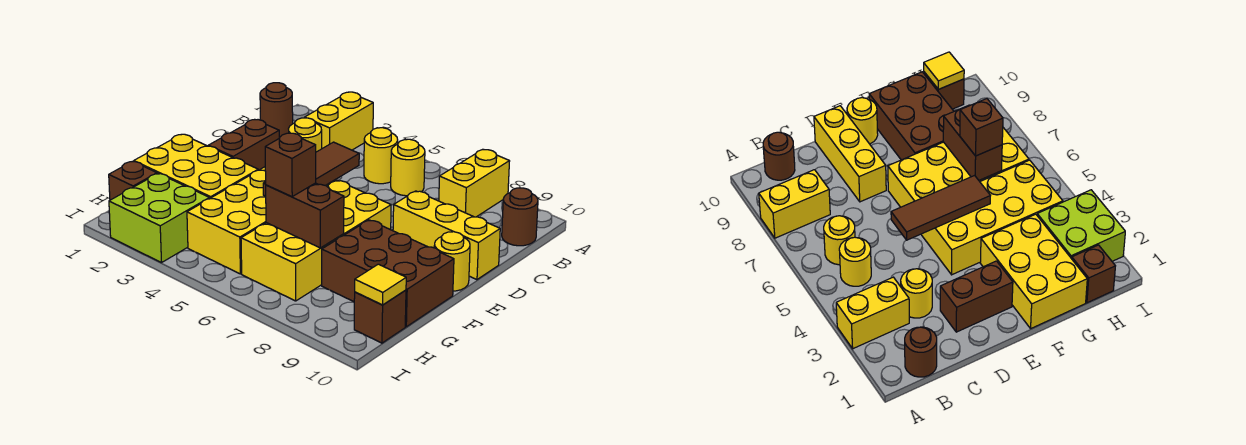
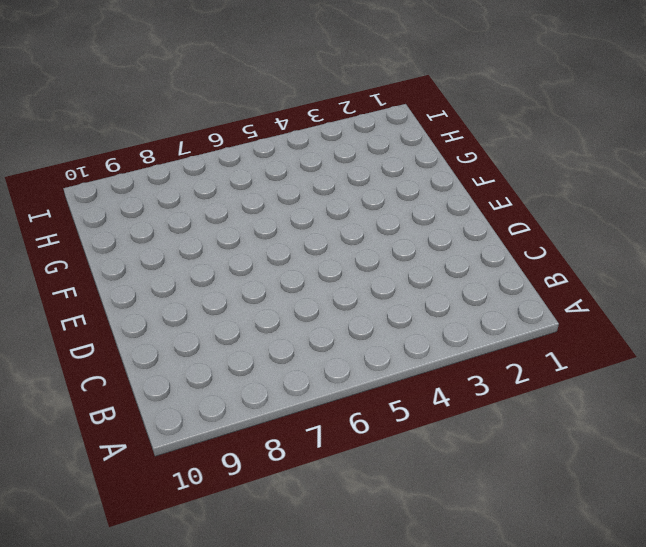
none -> yellow brick A3:B3 level 1
none -> yellow brick A8:B8 level 1
none -> brown round brick B1 level 1

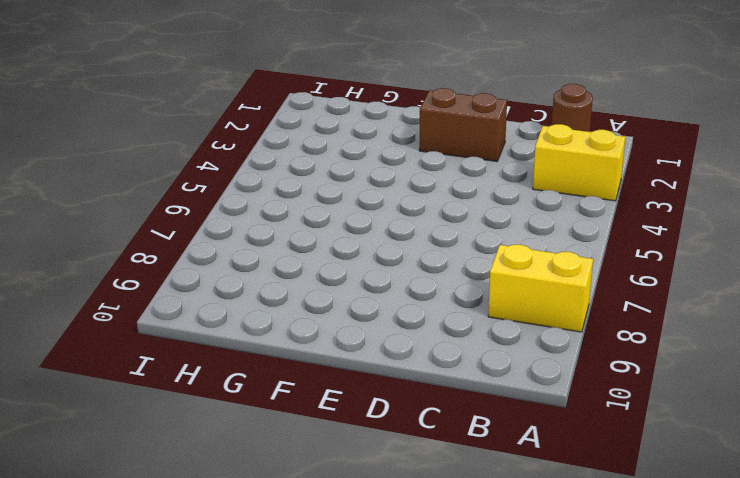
none -> yellow round brick B5 level 1
none -> yellow round brick B6 level 1
none -> brown round brick B10 level 1

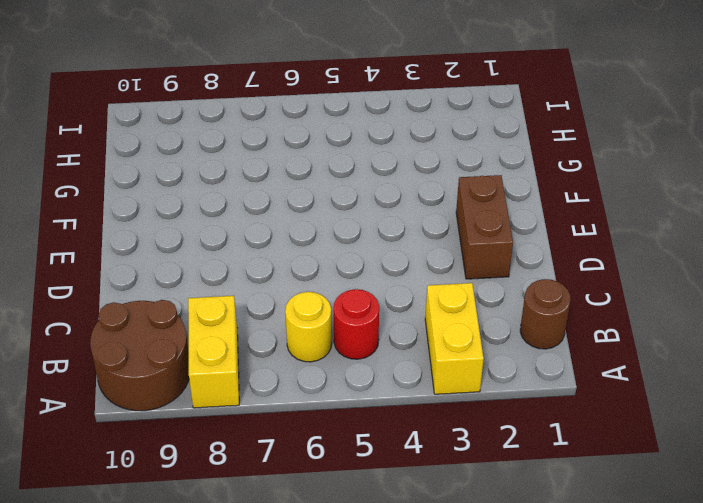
brown round brick A9:B10 level 1 -> brown round brick B10 level 1
red round brick B5 level 1 -> yellow round brick B5 level 1
none -> yellow round brick C3 level 1
none -> yellow brick D8:D10 level 1
none -> yellow brick E4:H5 level 1

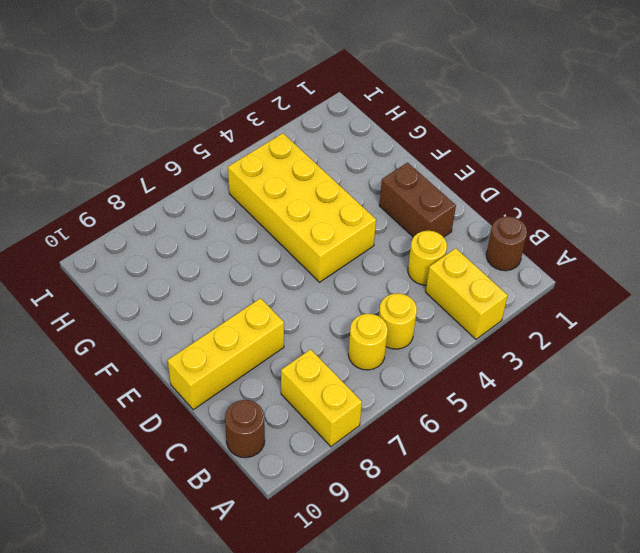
none -> yellow brick E6:H7 level 1
none -> yellow round brick E10 level 1
none -> yellow brick F1:G3 level 1

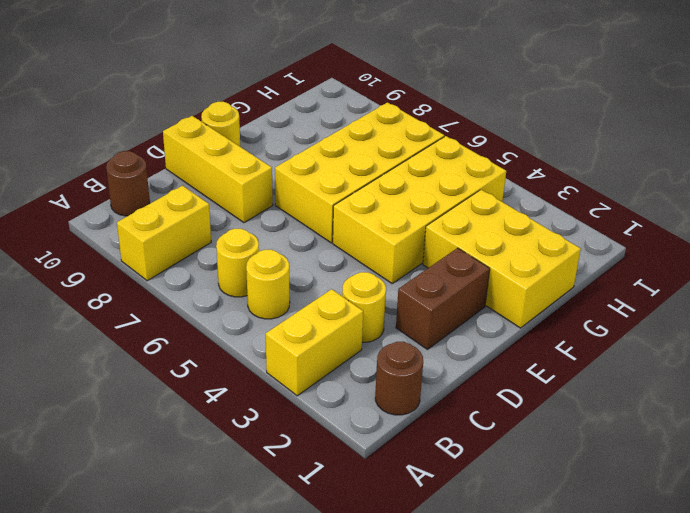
none -> brown brick F8:G10 level 1
none -> brown brick H1 level 1
none -> lime brick H2:I3 level 1

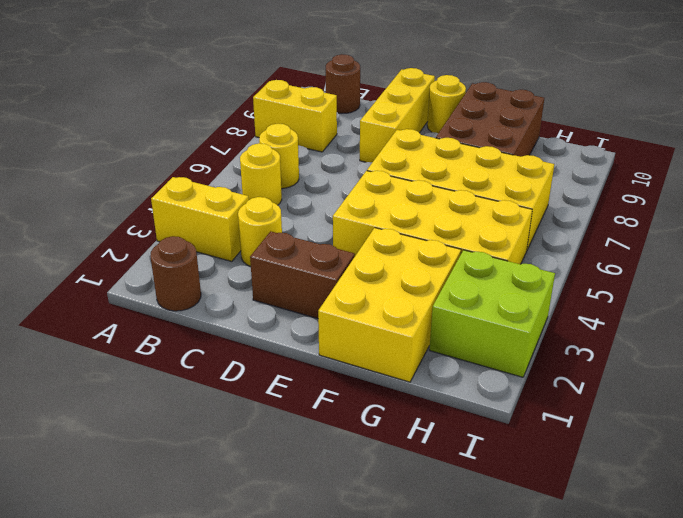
none -> brown brick H1 level 1
none -> brown brick H10 level 1
none -> brown tile D5:F5 level 2

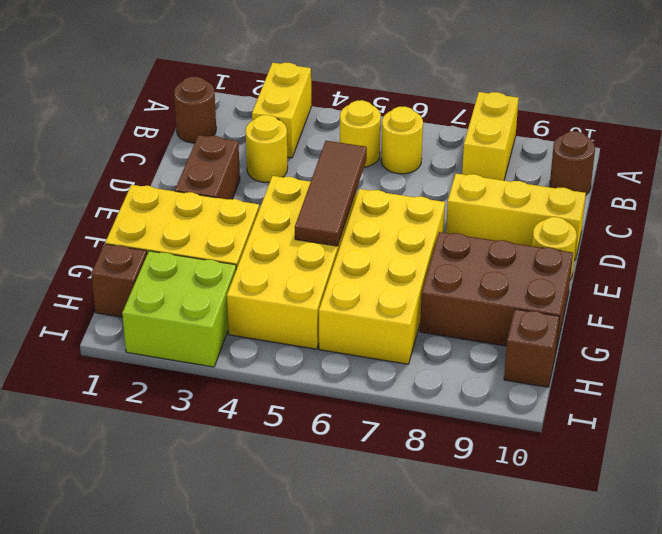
none -> brown brick G6:G7 level 2
none -> yellow tile H10 level 2
none -> brown brick G6 level 3

